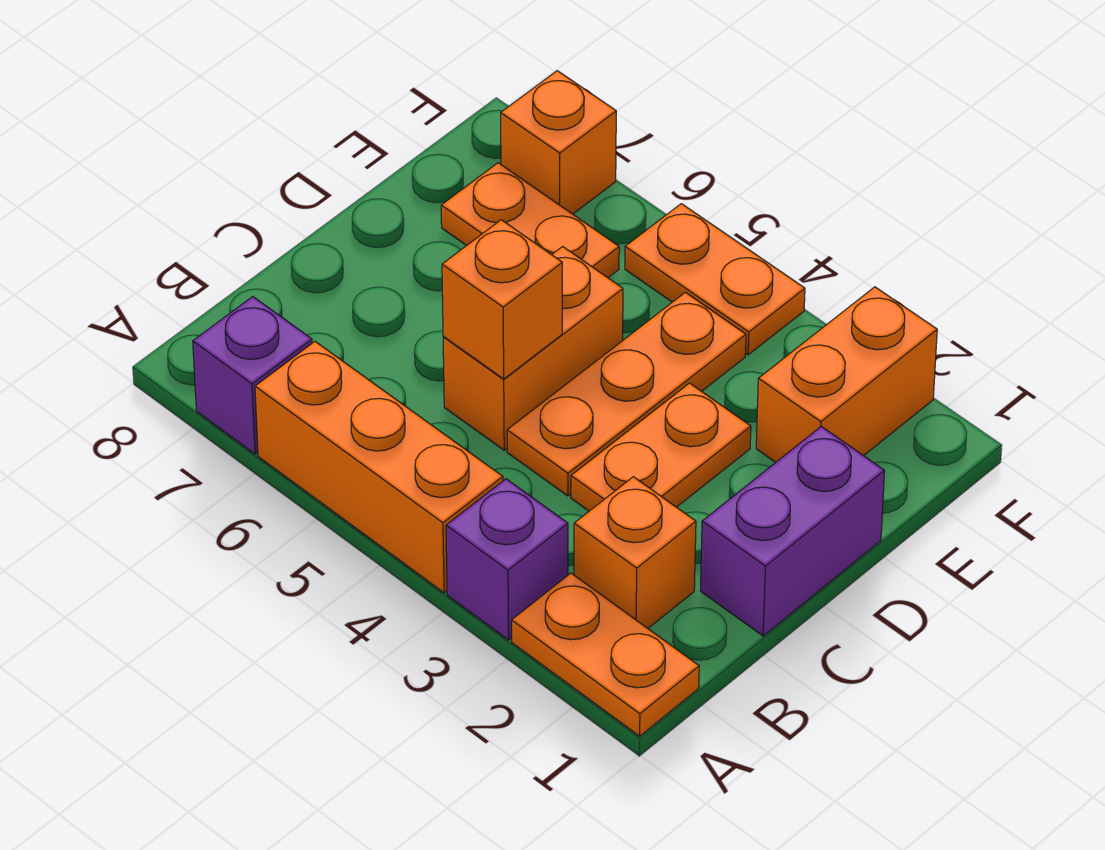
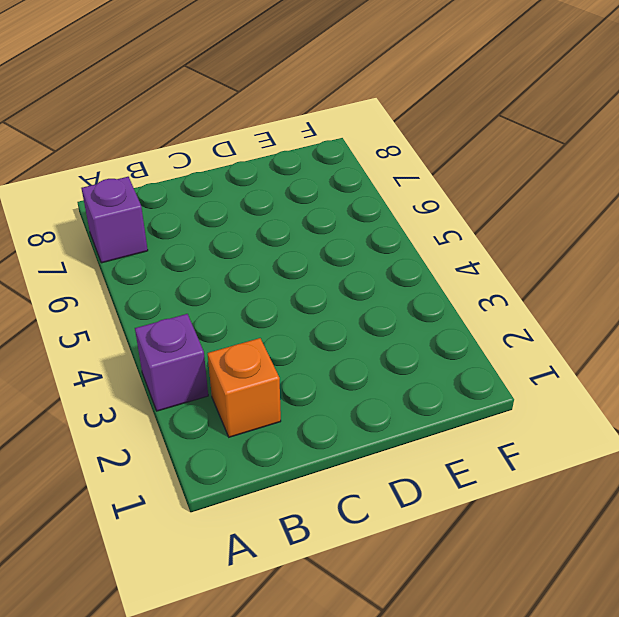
none -> orange plate A1:A2 level 1
none -> orange brick A4:A6 level 1
none -> purple brick C1:D1 level 1

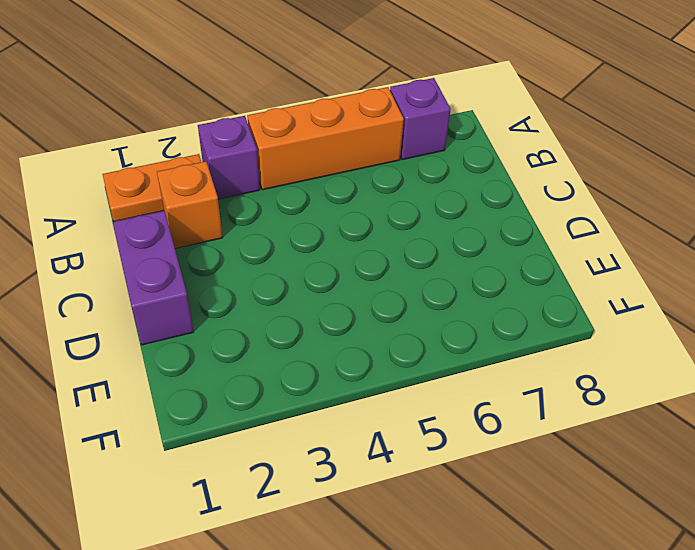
none -> orange plate C3:D3 level 1
none -> orange plate C4:E4 level 1
none -> orange brick C5:D5 level 1

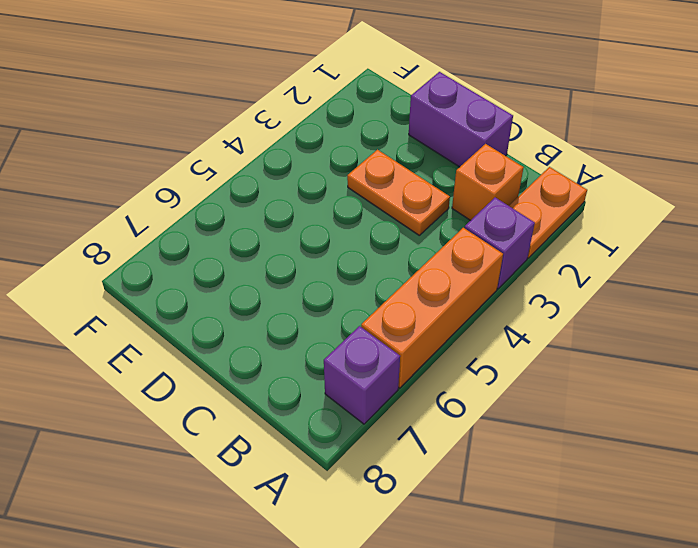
none -> orange plate C4:E4 level 1
none -> orange brick C5:D5 level 1
none -> orange brick E2:F2 level 1

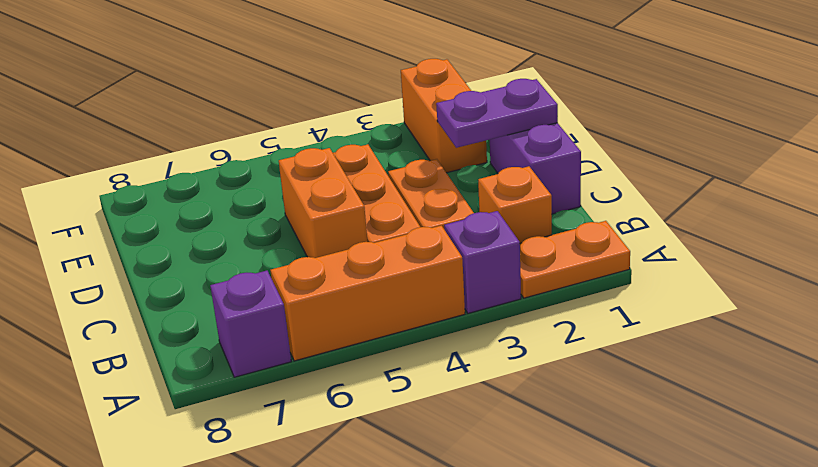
purple plate D1:D2 level 2 -> none
none -> orange plate E6:E7 level 1
none -> orange plate F4:F5 level 1
none -> orange brick F7 level 1

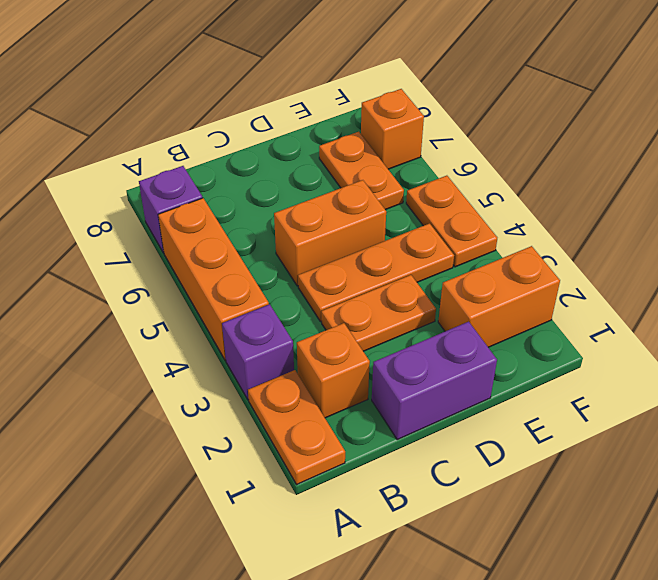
none -> orange brick C5 level 2

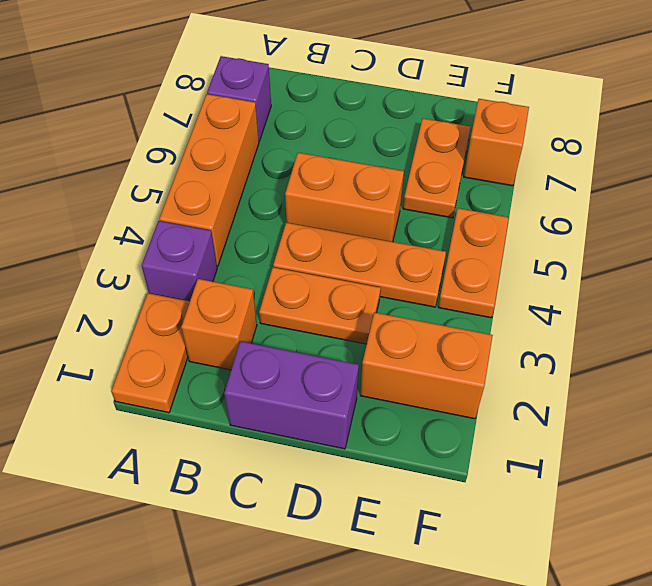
none -> orange brick C5 level 2

